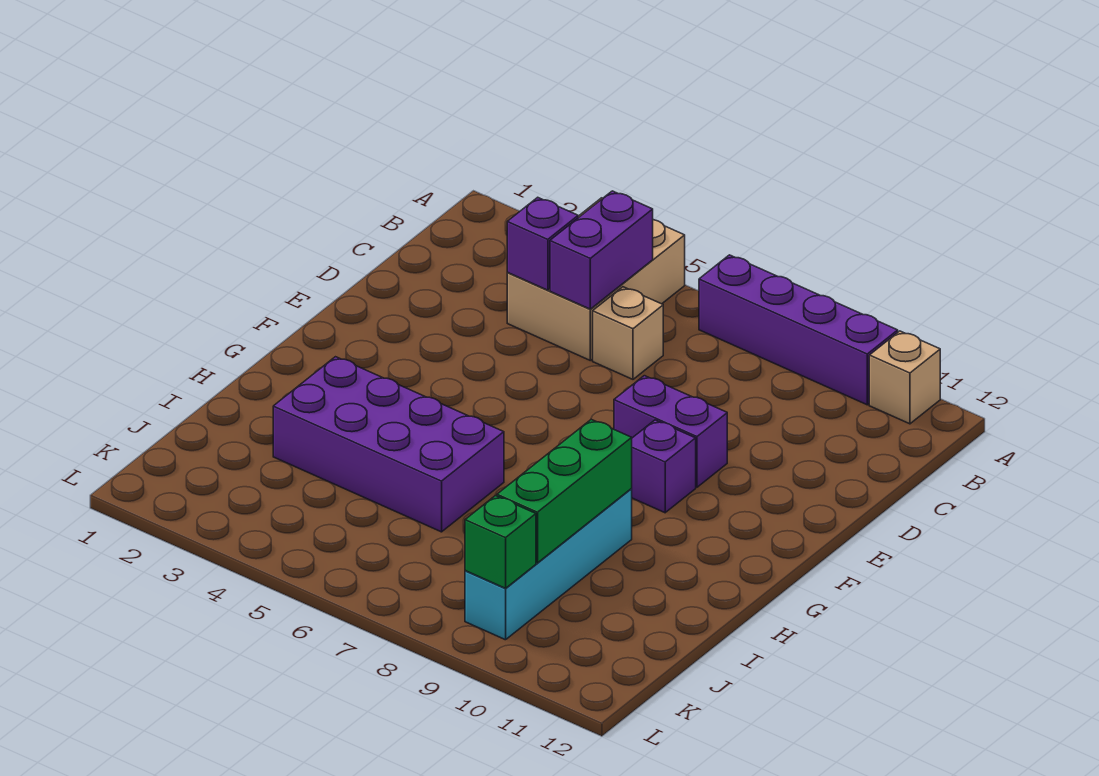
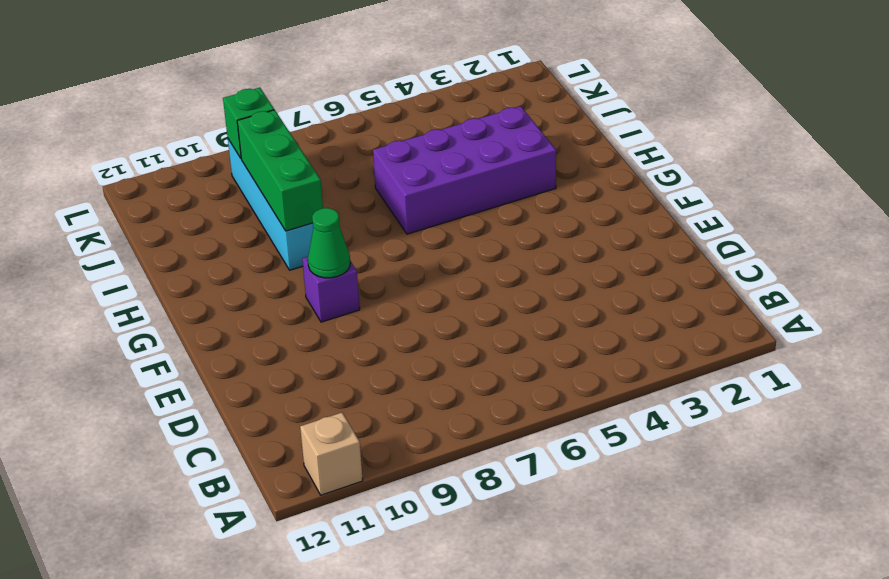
green cone F9 level 2 -> none
none -> tan brick A4:C5 level 1
none -> purple brick A7:A10 level 1
none -> tan brick C6 level 1

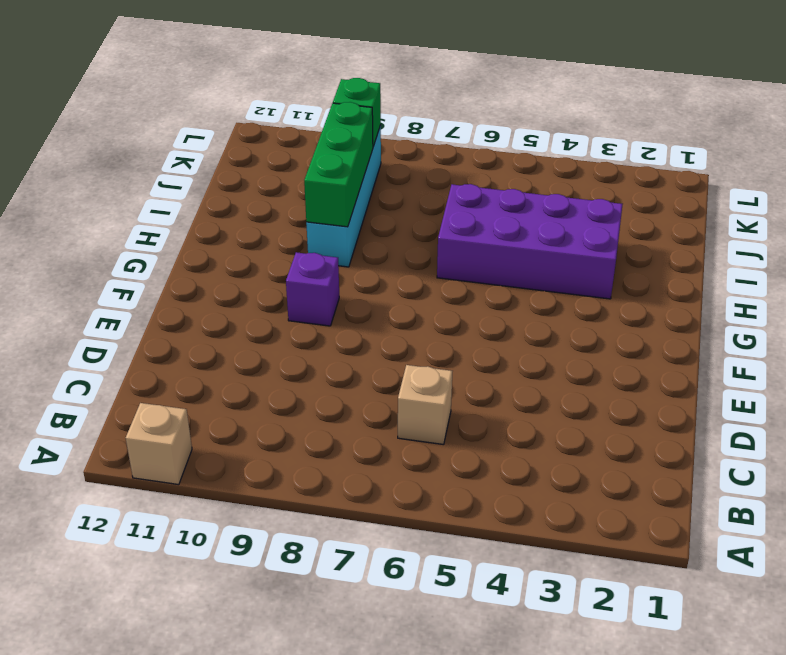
none -> tan brick A4:C5 level 1
none -> purple brick A7:A10 level 1
none -> purple brick E8:E9 level 1

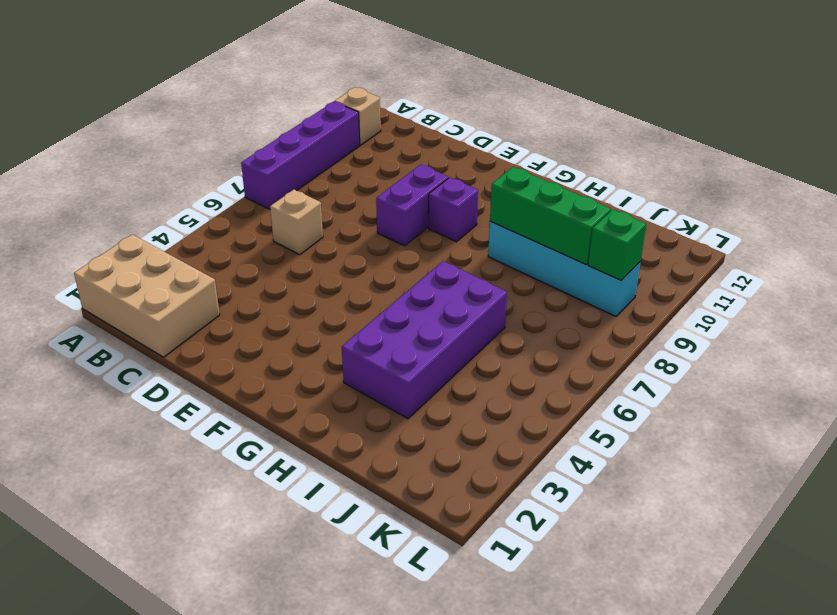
tan brick A1:C2 level 1 -> tan brick A4:C5 level 1
none -> purple brick B5:C5 level 2
none -> purple brick C4 level 2

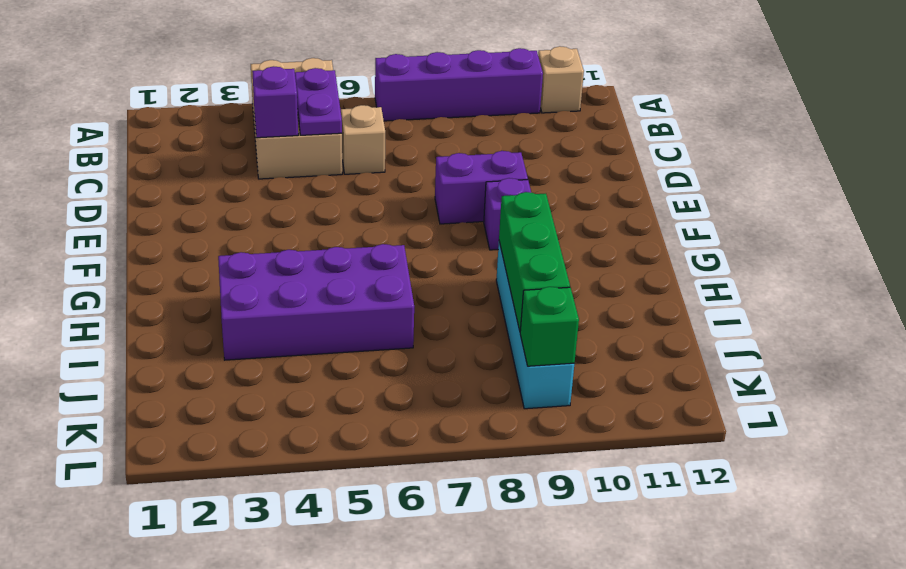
purple plate B5:C5 level 2 -> purple brick B5:C5 level 2

